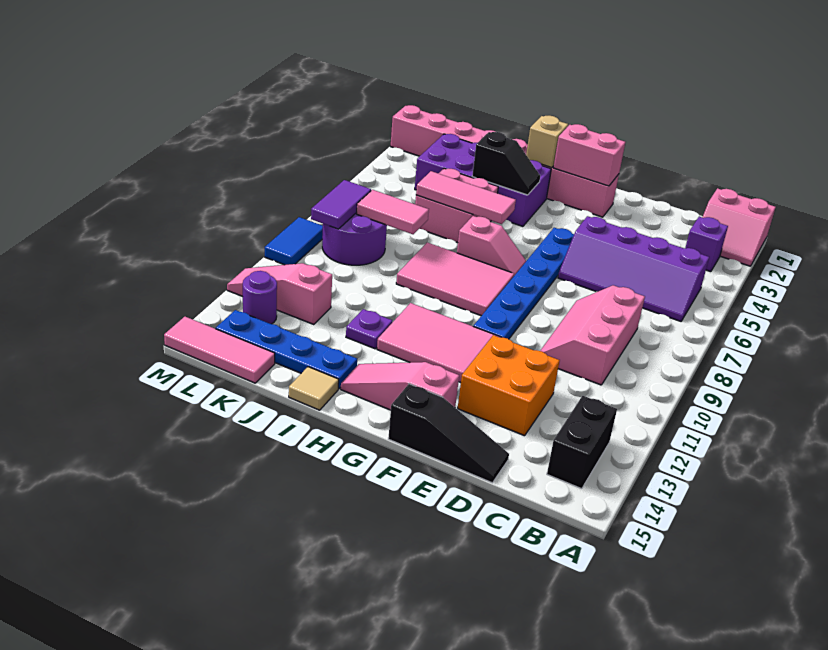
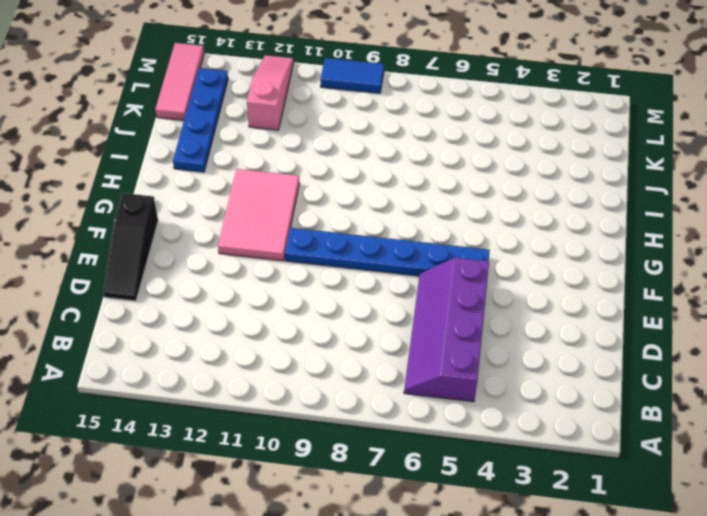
none -> pink slope A1:B2 level 1 top 1
none -> purple brick B3 level 1
none -> black brick B13:B14 level 1

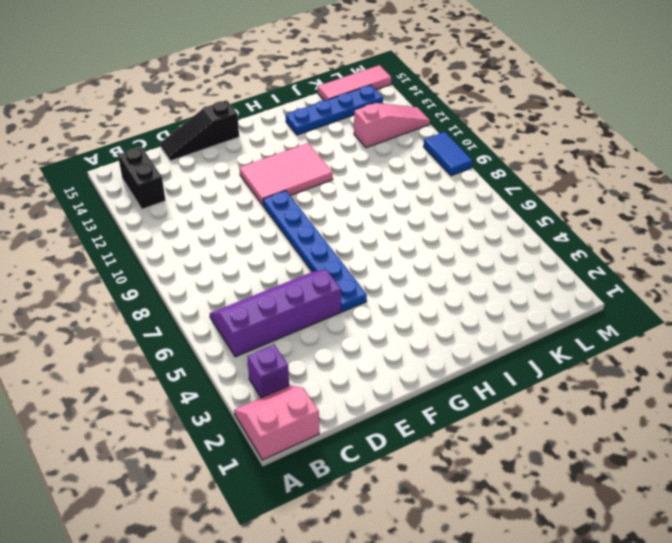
none -> pink slope C8:D10 level 1 top C
none -> orange brick D12:E13 level 1
none -> pink brick F2:M2 level 1

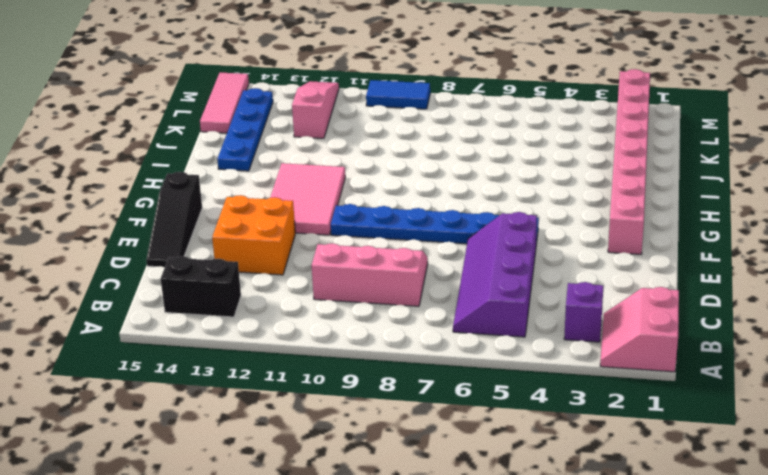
none -> pink slope F14:H14 level 1 top F
none -> pink slope G7:H7 level 1 top H
none -> pink tile G8:I9 level 1

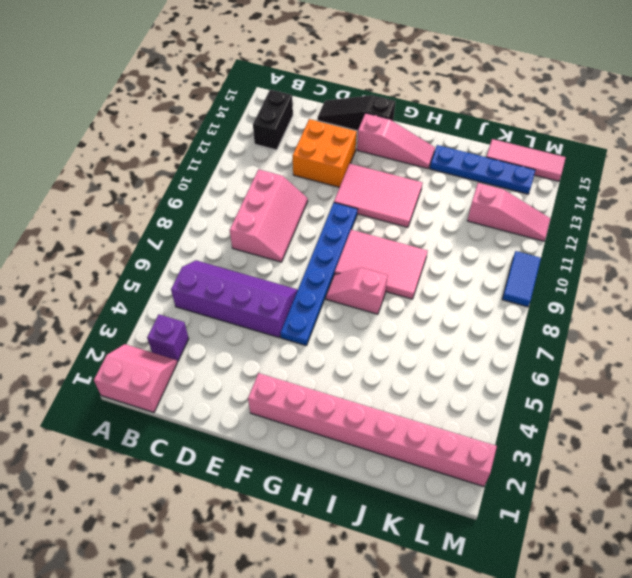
none -> purple brick H3:K4 level 1
none -> pink brick I5:J6 level 1
none -> purple plate I12 level 1

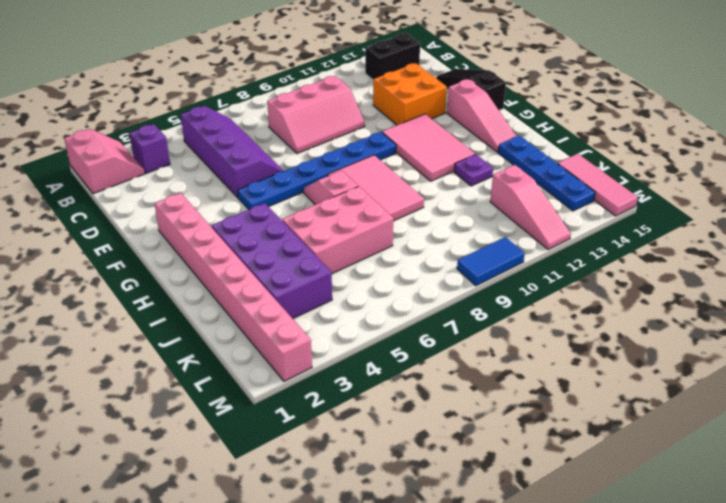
pink brick I5:J7 level 1 -> pink brick I5:J6 level 1
none -> tan tile I15 level 1
none -> purple round brick K8:L9 level 1
none -> purple round brick L13 level 1

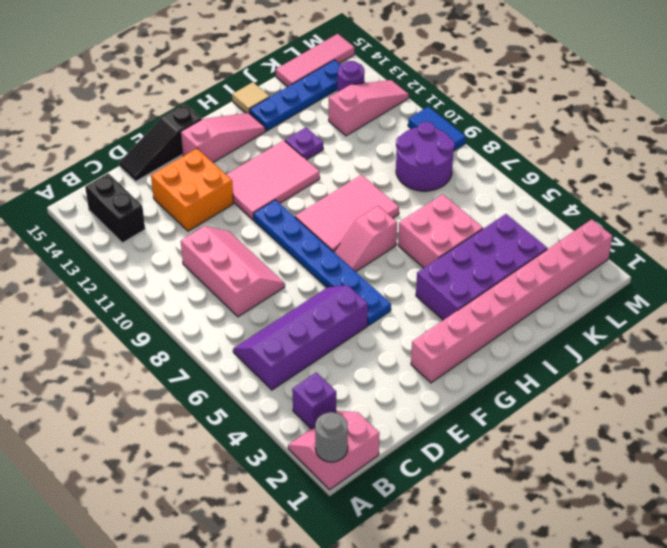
grey round brick A1 level 2 -> none
none -> pink brick F2:G2 level 2
none -> tan brick H2 level 2
none -> black slope H4:I4 level 2 top I

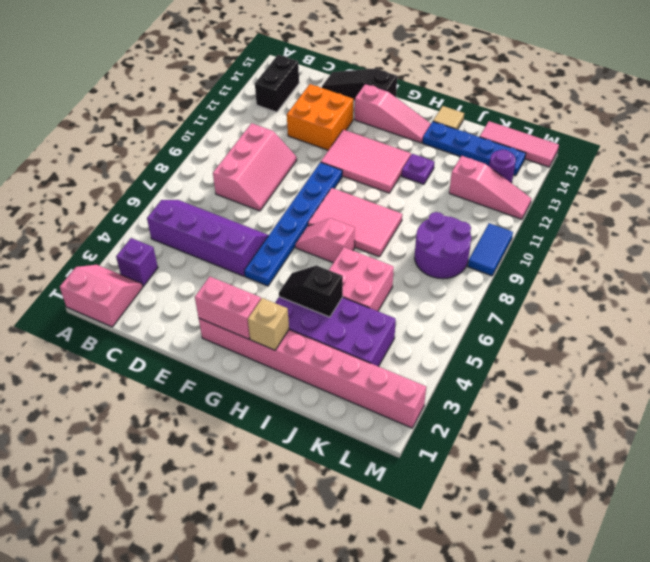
none -> pink tile H6:J6 level 2
none -> pink tile J8:K8 level 2
none -> purple tile L8:L9 level 2

